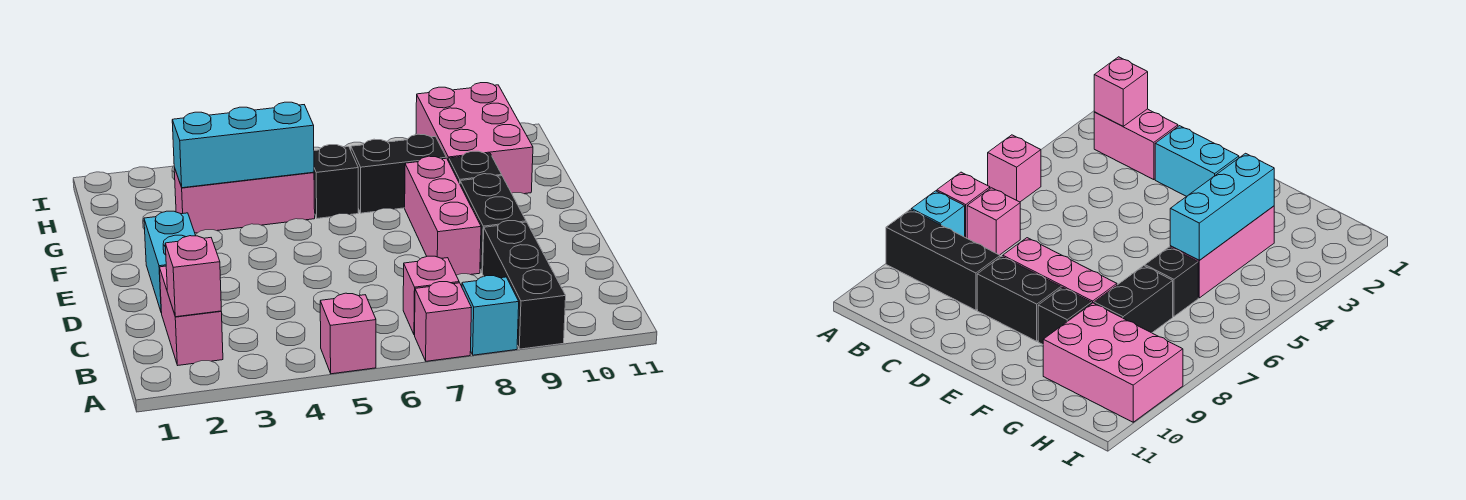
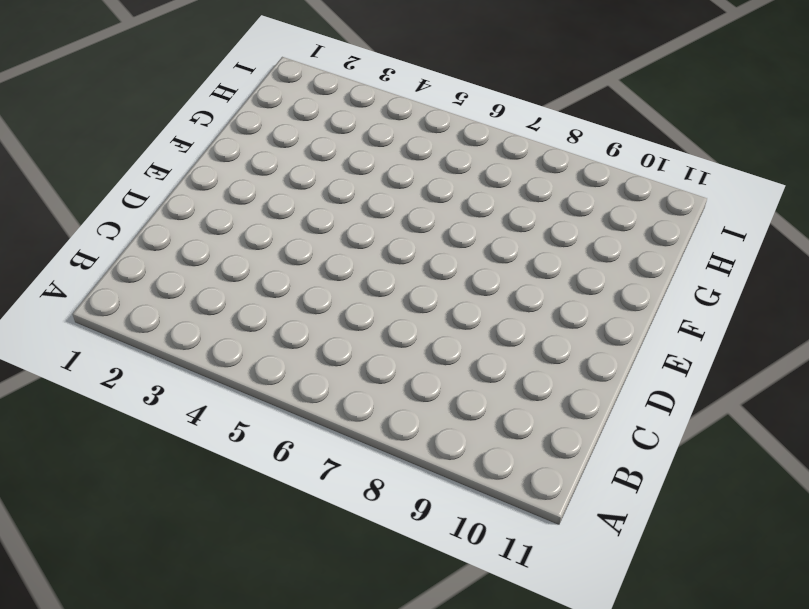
none -> pink brick A5 level 1
none -> pink brick A7 level 1
none -> cyan brick A8 level 1

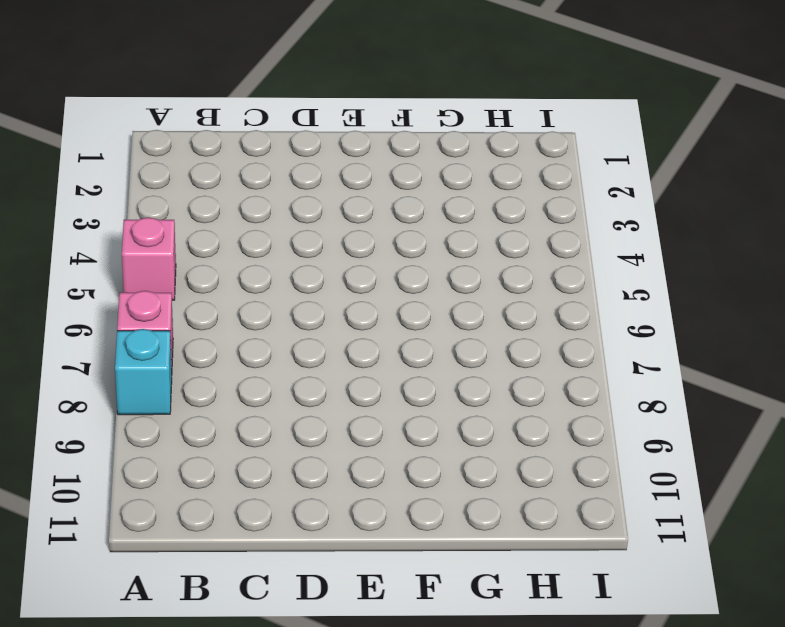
none -> black brick A9:C9 level 1
none -> pink brick B2:C2 level 1
none -> pink brick B7 level 1

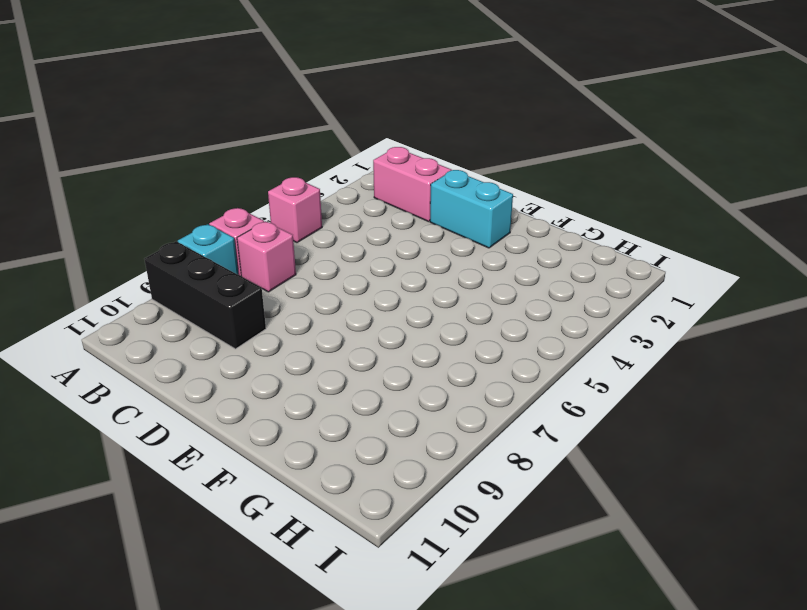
none -> pink brick D8:F8 level 1
none -> black brick D9:E9 level 1
none -> black brick F9 level 1

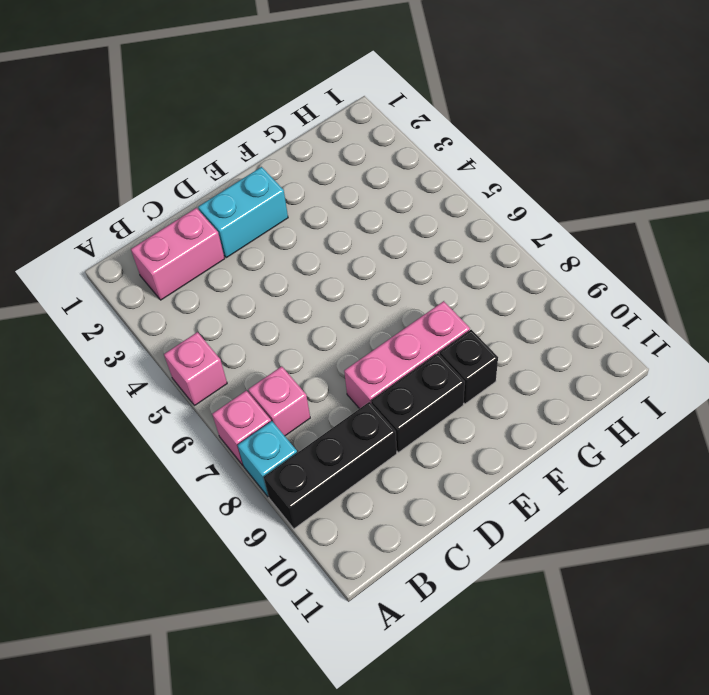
none -> pink brick G3:G5 level 1
none -> black brick G6 level 1
none -> black brick G7:G8 level 1

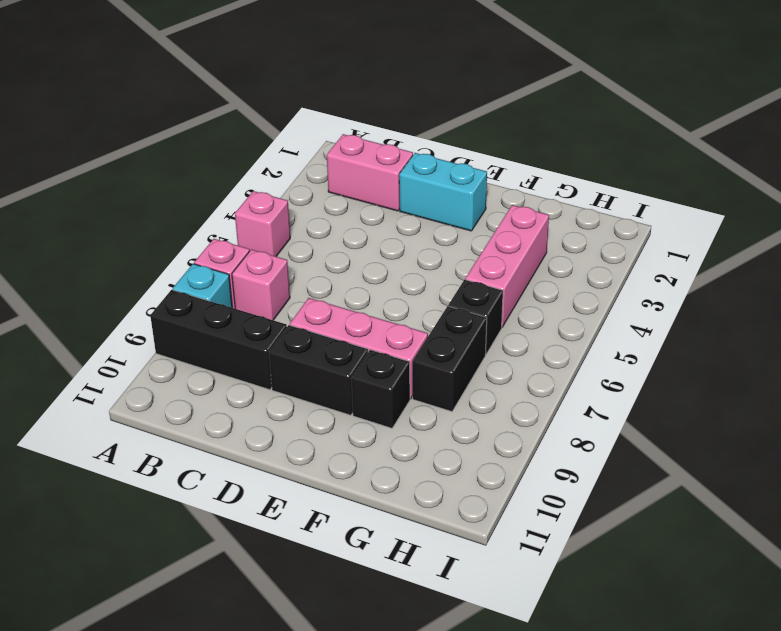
none -> pink brick G9:I10 level 1
none -> pink brick B2 level 2
none -> cyan brick G3:G5 level 2

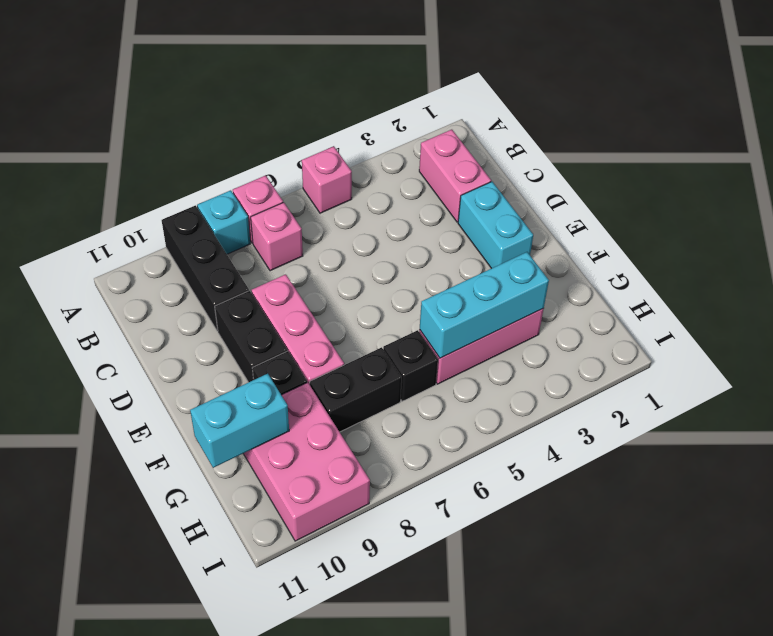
cyan brick G10:G11 level 2 -> none
none -> pink brick B2 level 2

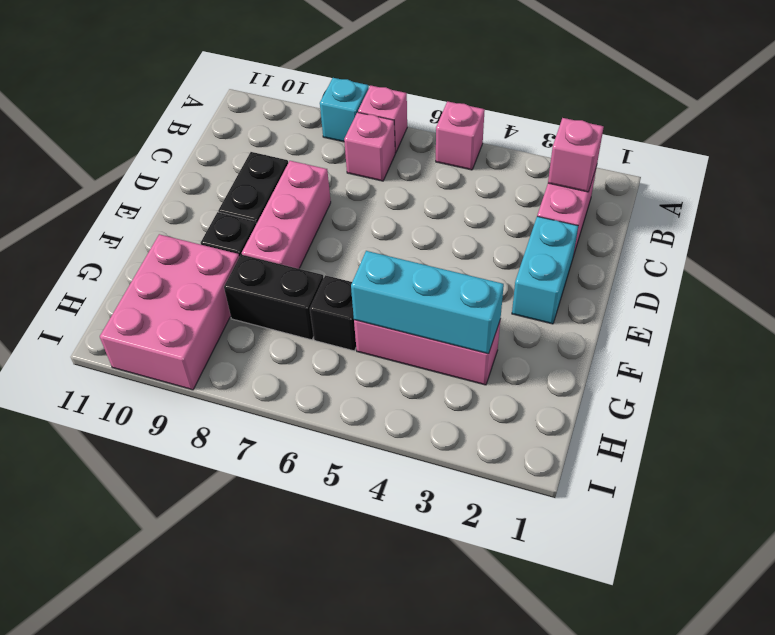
none -> black brick A9:C9 level 1

